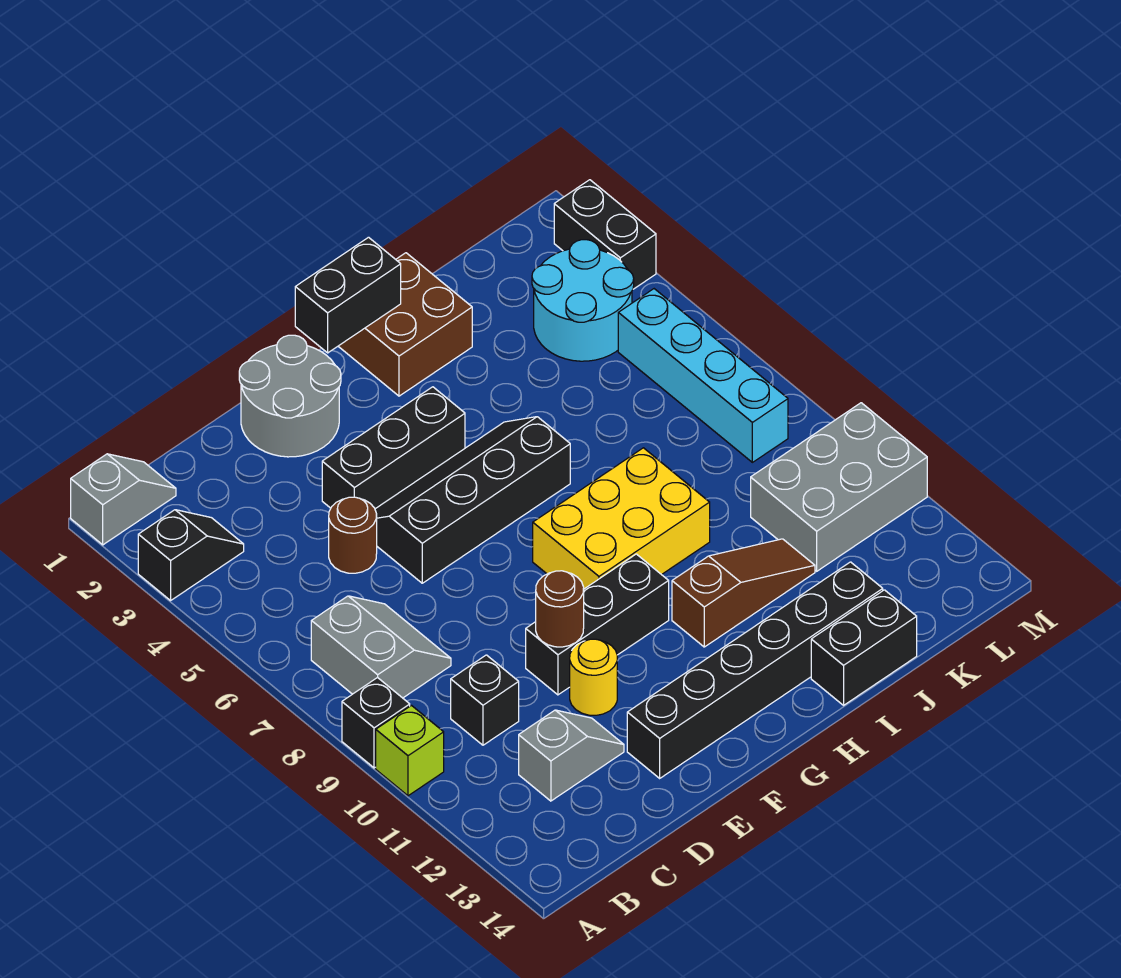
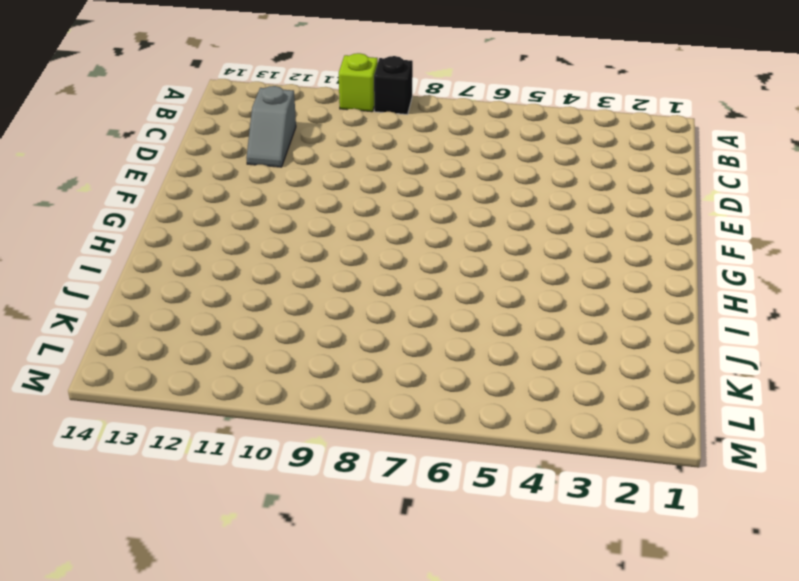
none -> grey slope A1:B1 level 1 top A
none -> black slope A3:B3 level 1 top A
none -> grey slope B7:C8 level 1 top B

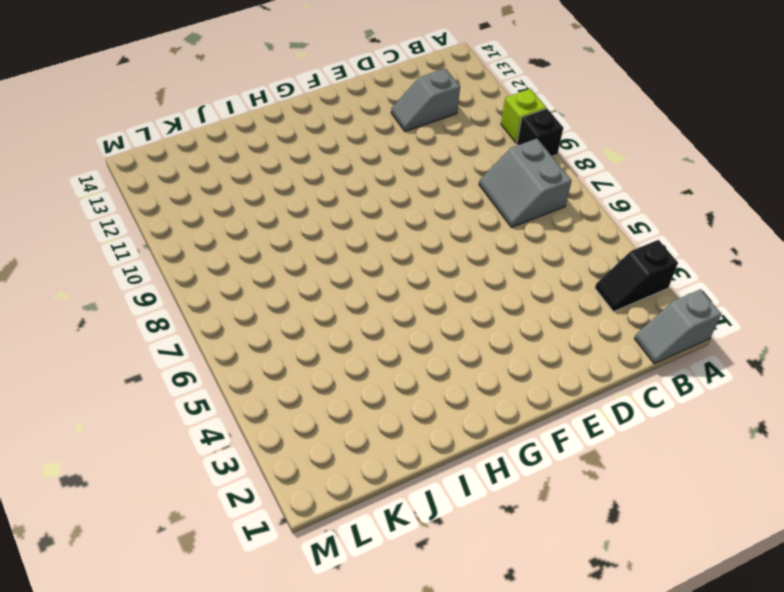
none -> black brick C10 level 1
none -> brown round brick D5 level 1
none -> grey round brick E1:F2 level 1

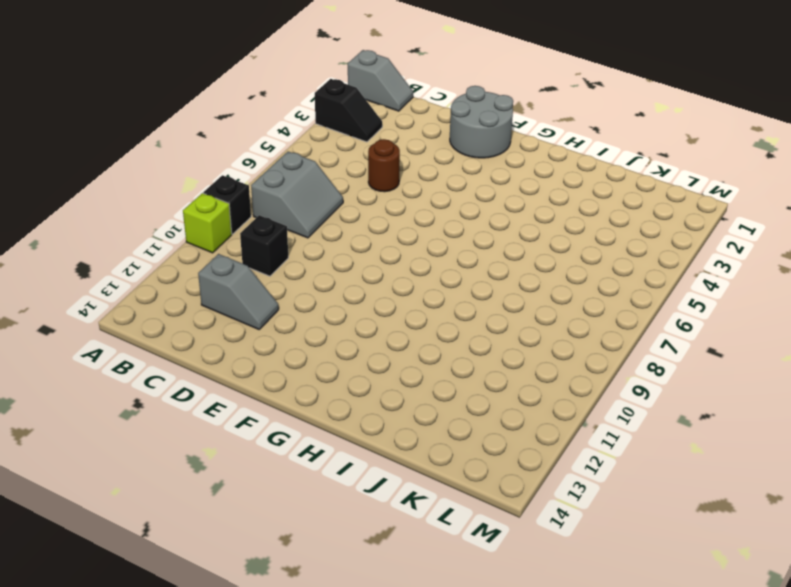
none -> black brick E4:G4 level 1
none -> black slope E5:H6 level 1 top 6
none -> black brick E10:G10 level 1

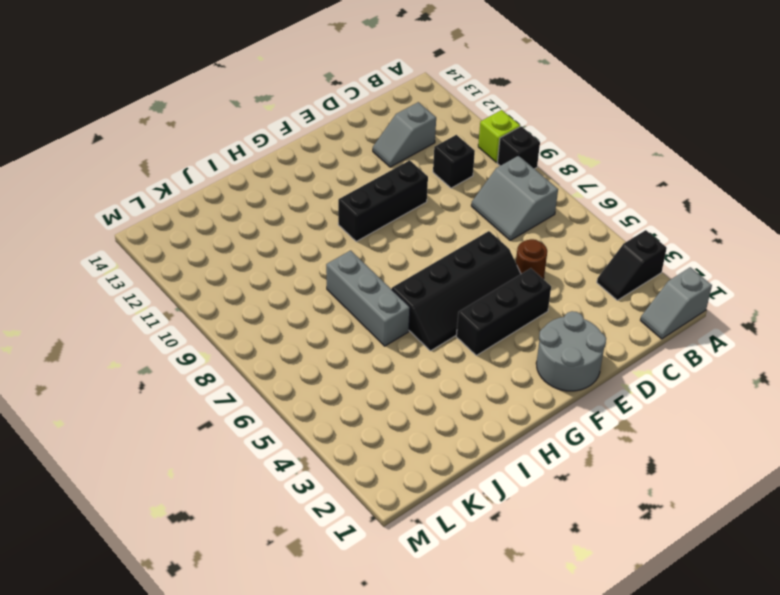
grey brick I6:I8 level 1 -> yellow brick G8:I9 level 1
none -> yellow round brick E11 level 1
none -> black brick E13:J13 level 1
none -> brown brick H1:I2 level 1

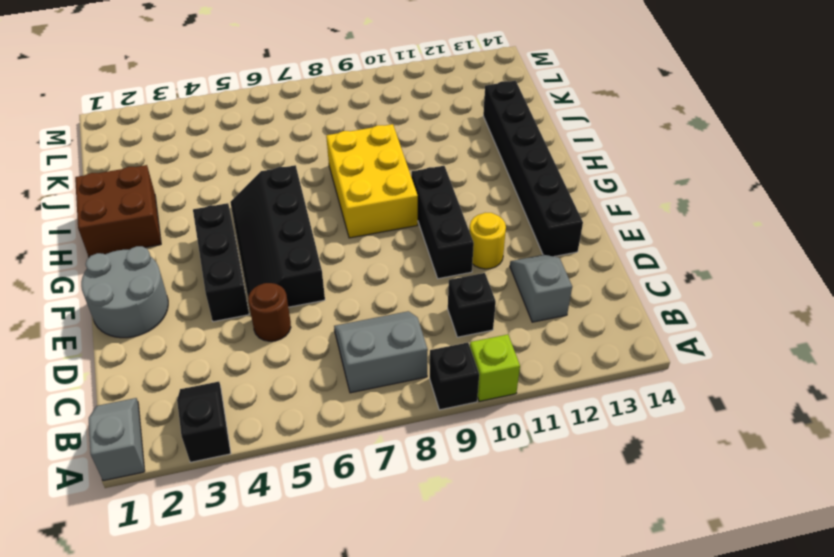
none -> brown slope H11:J11 level 1 top H
none -> black brick I14:J14 level 1
none -> cyan round brick K3:L4 level 1

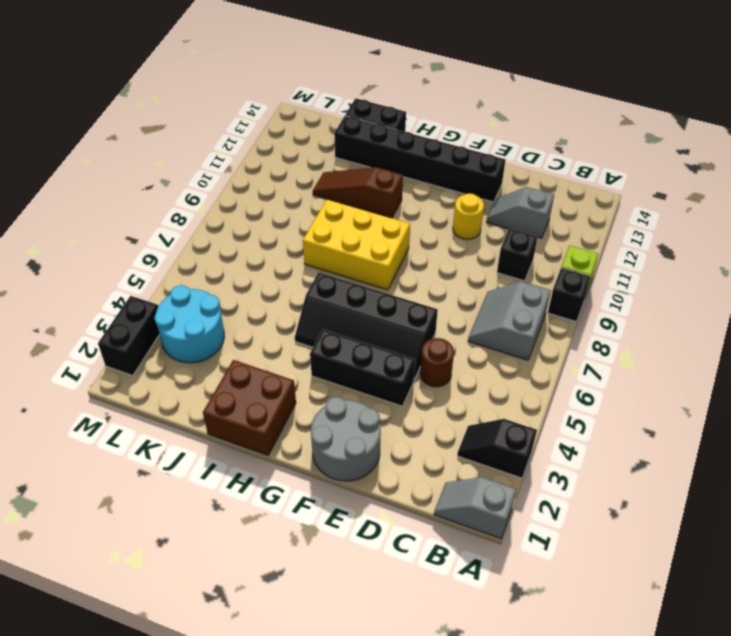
none -> black brick E10:G10 level 1
none -> grey brick K10:M11 level 1
none -> cyan brick L5:L8 level 1

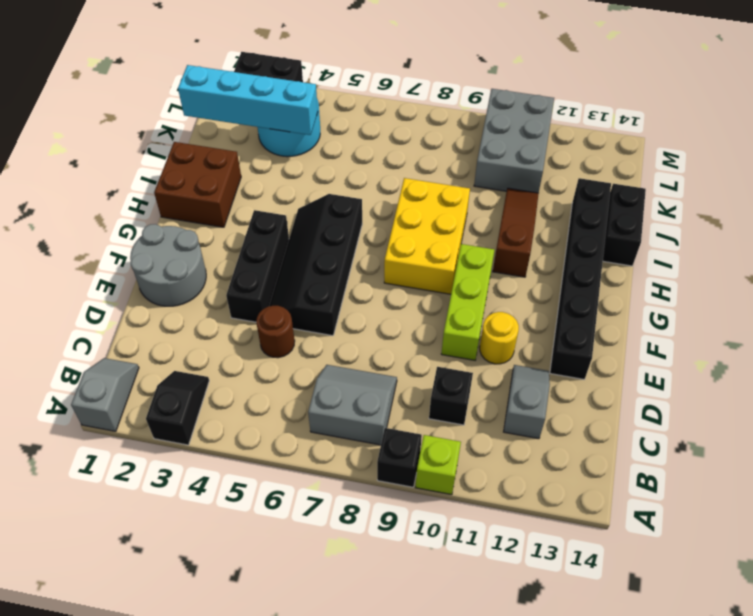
lime brick E10:G10 level 1 -> black brick E10:G10 level 1
cyan brick K1:K4 level 2 -> cyan brick L5:L8 level 1
none -> brown round brick E10 level 2
none -> black brick G1:H1 level 2

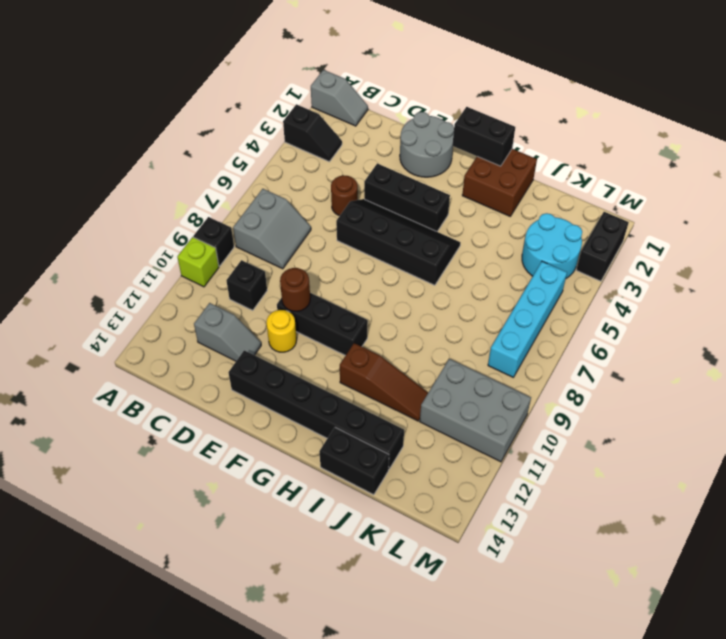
none -> yellow brick G8:I9 level 1

